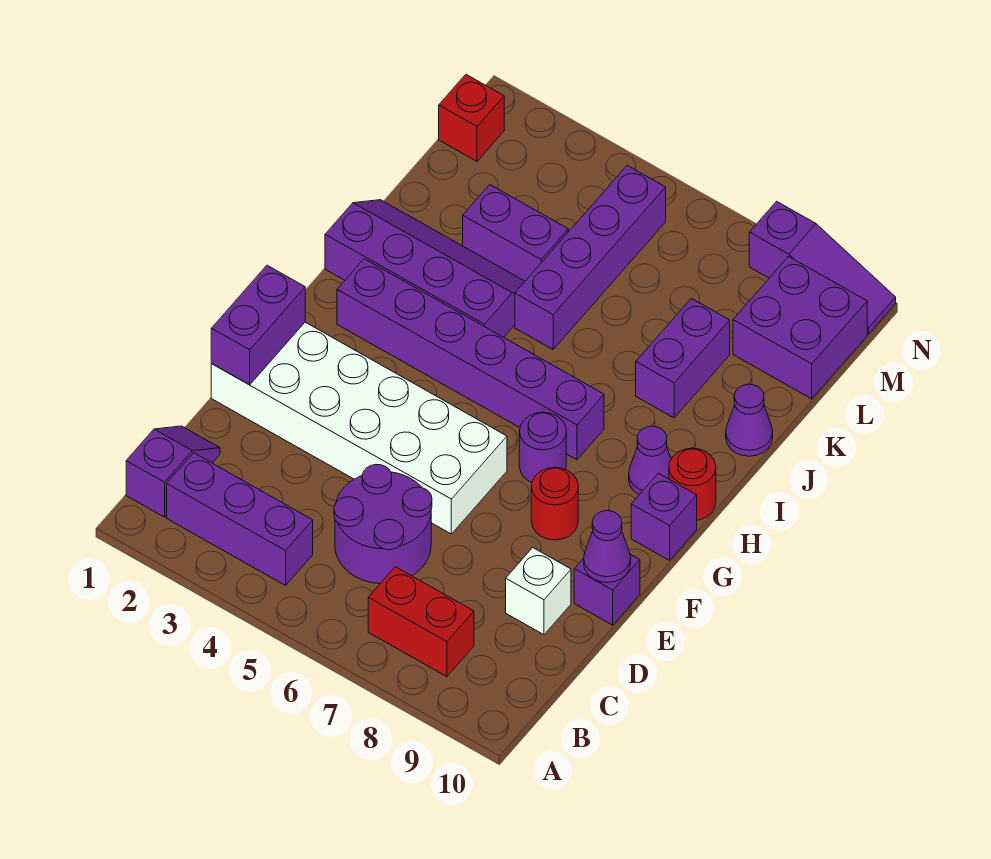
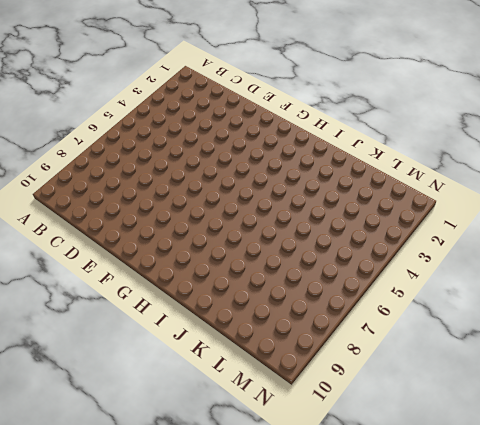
none -> purple slope B1:C1 level 1 top B
none -> purple brick B2:B4 level 1
none -> red brick B7:B8 level 1

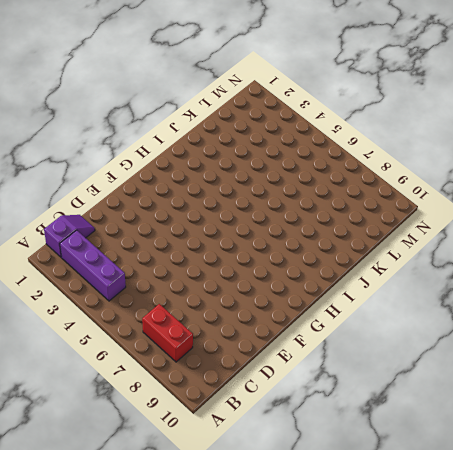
none -> purple round brick C5:D6 level 1
none -> white brick D9 level 1
none -> white brick E1:F6 level 1

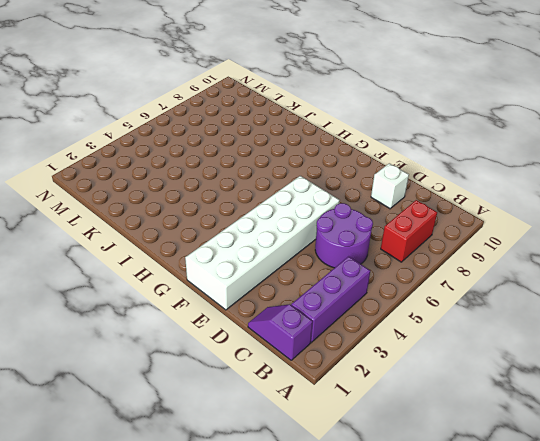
none -> purple brick E10 level 1
none -> red round brick F8 level 1
none -> purple round brick G7 level 1

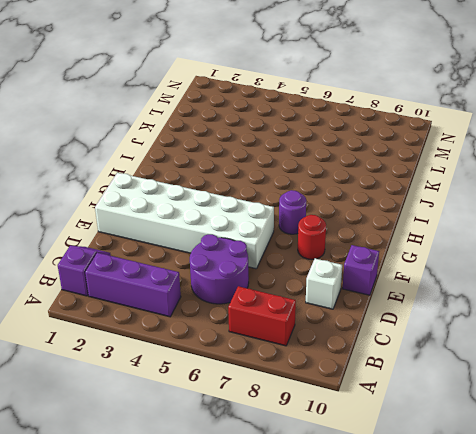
none -> purple brick G10 level 1
none -> purple brick H2:H7 level 1
none -> purple cone H9 level 1

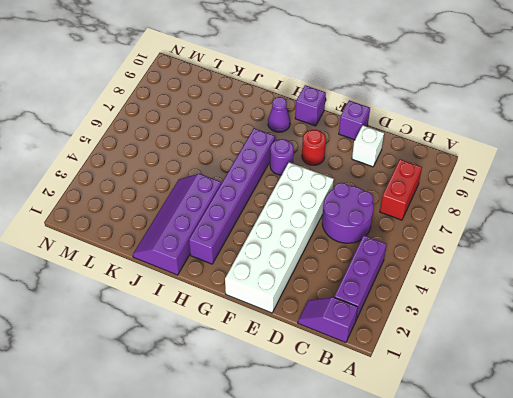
none -> red round brick H10 level 1
none -> purple brick J5:M5 level 1
none -> purple brick J8:K8 level 1

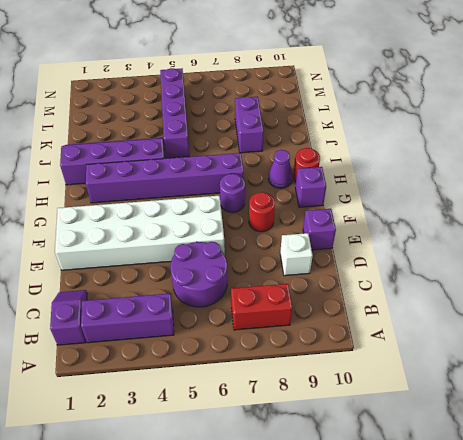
none -> purple cone J10 level 1
none -> purple brick K3:K4 level 1
none -> purple brick L9:M10 level 1

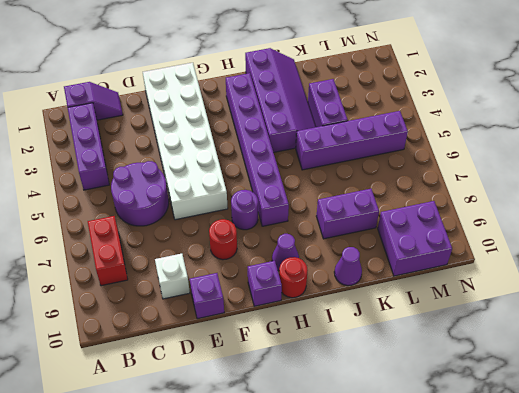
none -> red brick M1 level 1
none -> purple slope N8:N10 level 1 top 8
none -> purple brick E1:F1 level 2

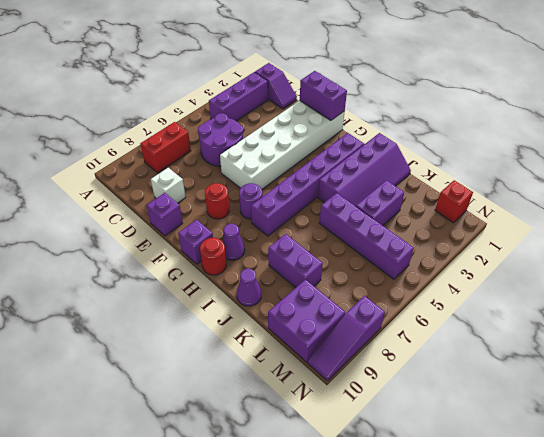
none -> purple cone E10 level 2

